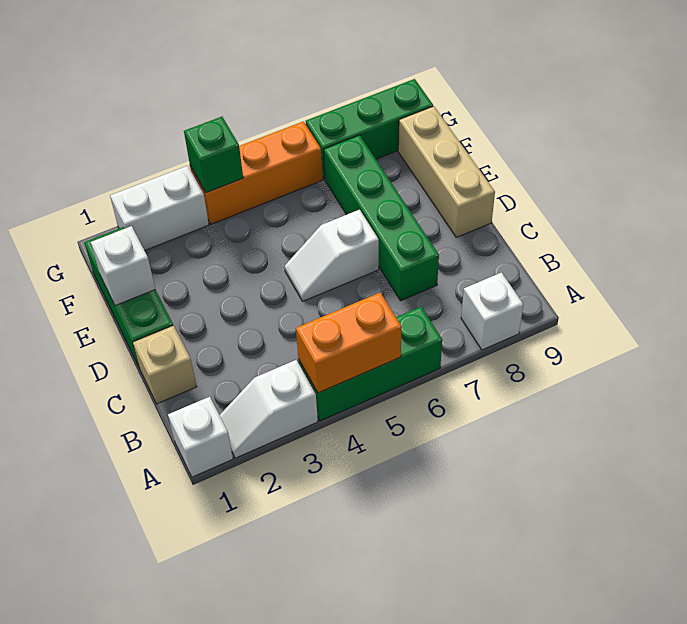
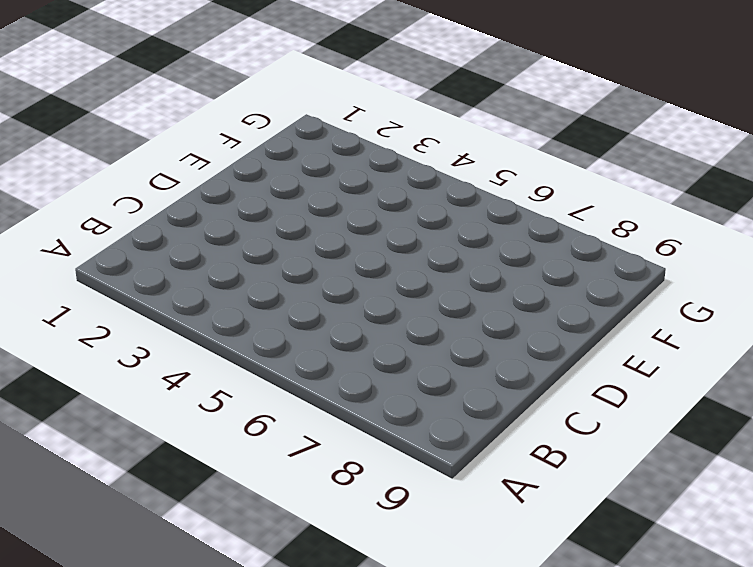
none -> white brick A1 level 1
none -> white slope A2:A3 level 1 top 3
none -> green brick A4:A6 level 1

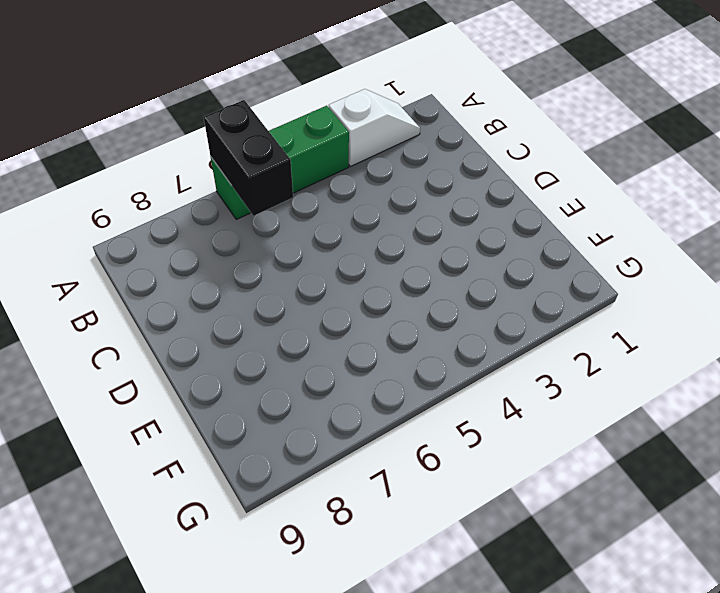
black brick A6:B6 level 2 -> none
none -> white brick A1 level 1
none -> white brick A8 level 1
none -> tan brick C1 level 1

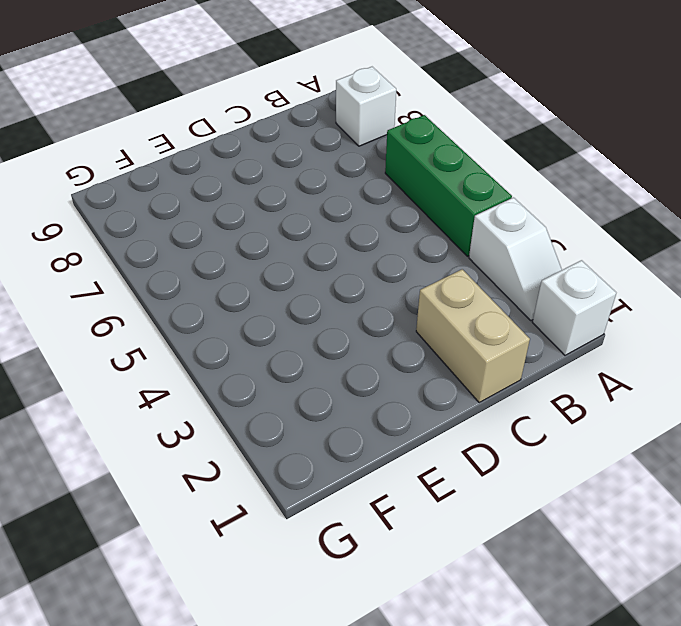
tan brick C1:C2 level 1 -> tan brick C1 level 1
none -> green brick C7:F7 level 1
none -> green brick D1:F1 level 1
none -> white slope D5:D6 level 1 top 6

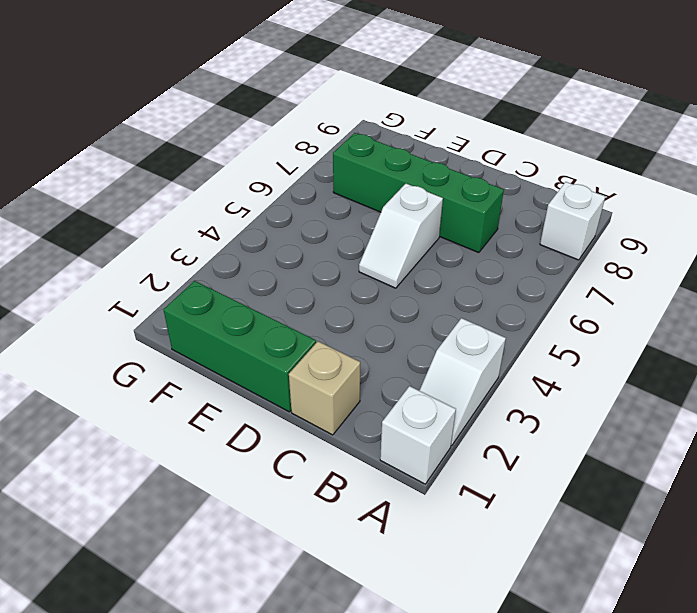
none -> green brick A4:A6 level 1
none -> tan brick D9:F9 level 1
none -> white brick G2:G3 level 1

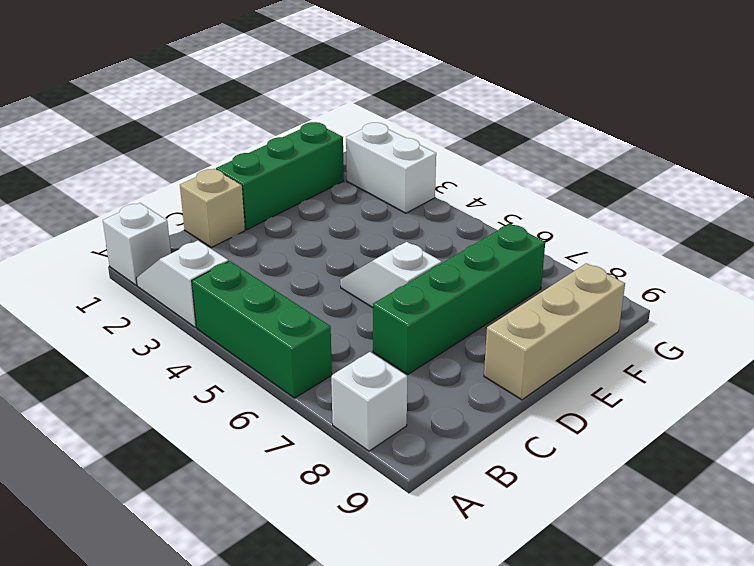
none -> orange brick G4:G6 level 1
none -> green brick G7:G9 level 1
none -> orange brick A4:A5 level 2

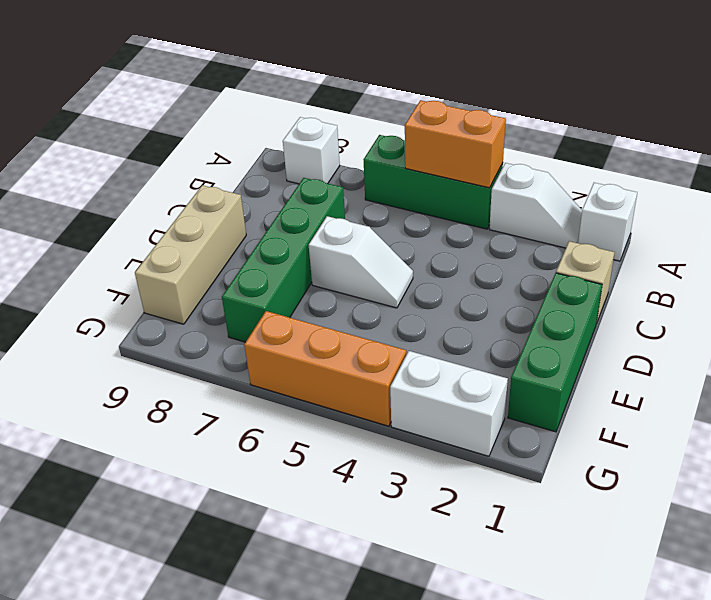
none -> green brick G7:G9 level 1
none -> white brick E1 level 2
none -> green brick G4 level 2

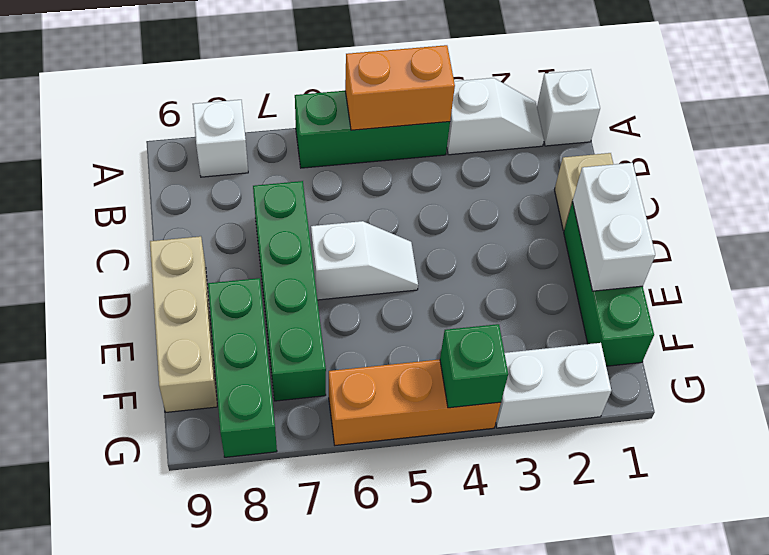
white brick D1:E1 level 2 -> white brick E1 level 2
green brick E8:G8 level 1 -> green brick G7:G9 level 1

